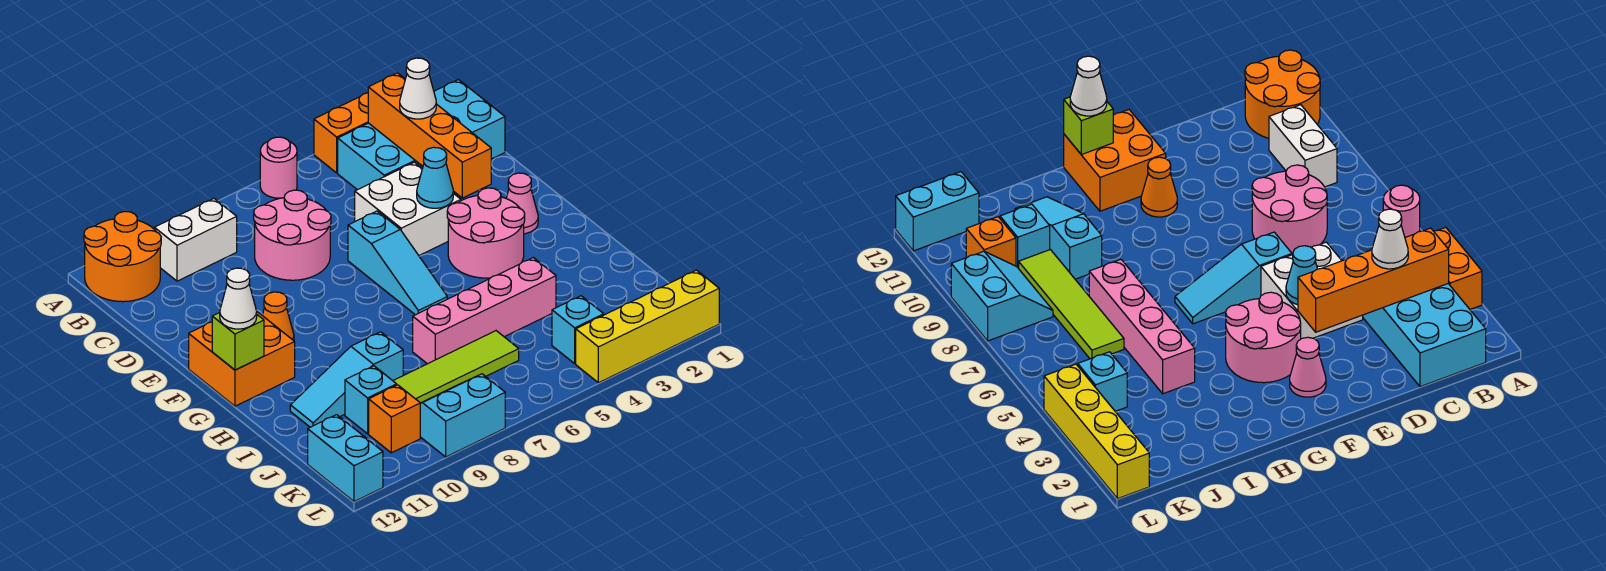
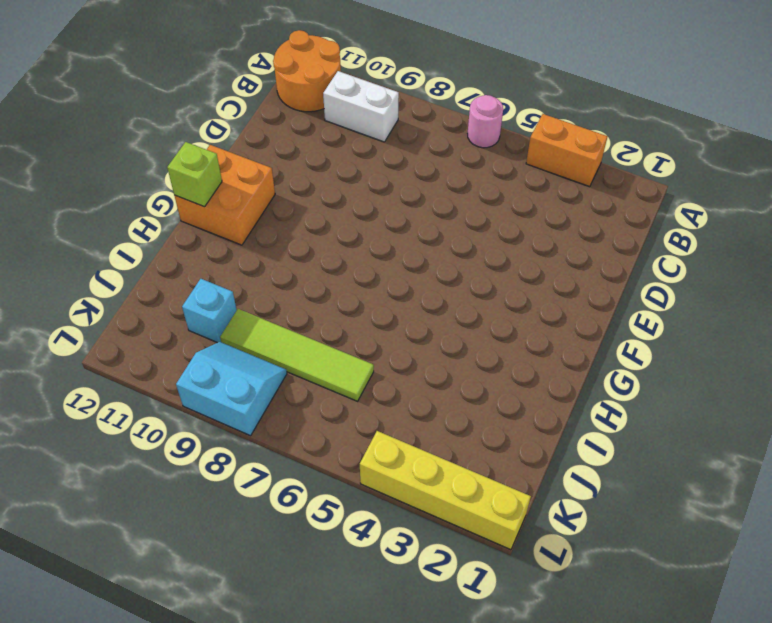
none -> cyan brick B1:C4 level 1
none -> pink round brick C7:D8 level 1
none -> white brick D4:E5 level 1

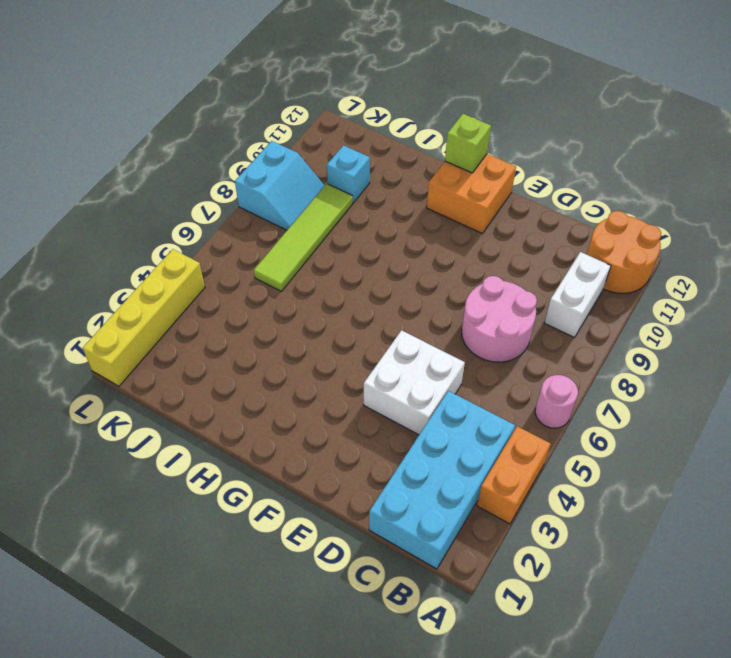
none -> cyan slope E6:G6 level 1 top E
none -> pink cone F2 level 1
none -> pink round brick F3:G4 level 1

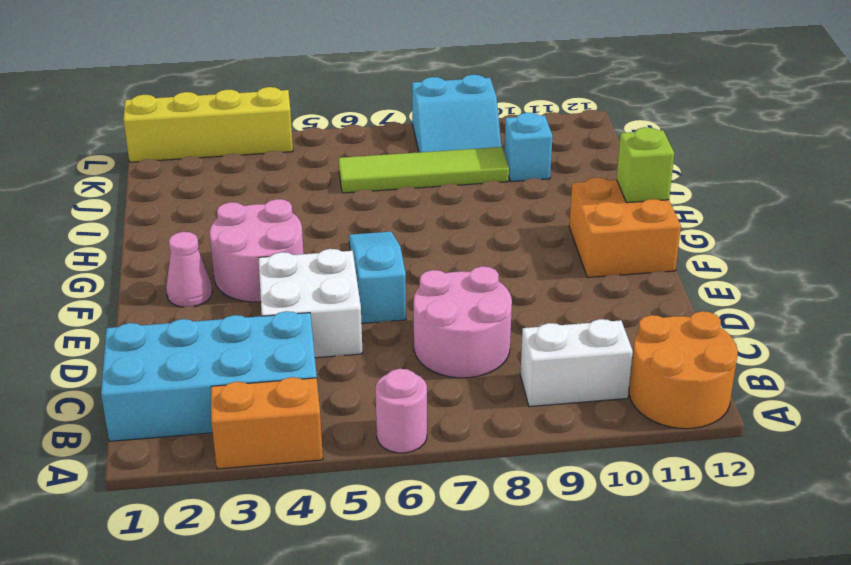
none -> orange cone F10 level 1
none -> pink brick I4:I7 level 1
none -> cyan slope I9:I11 level 1 top 9

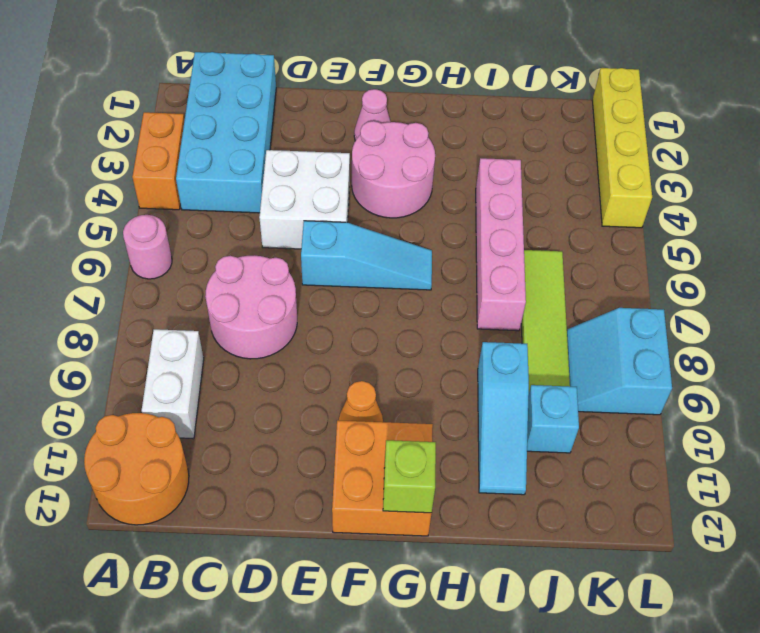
none -> cyan brick K4 level 1
none -> orange brick K10 level 1
none -> cyan brick K12:L12 level 1

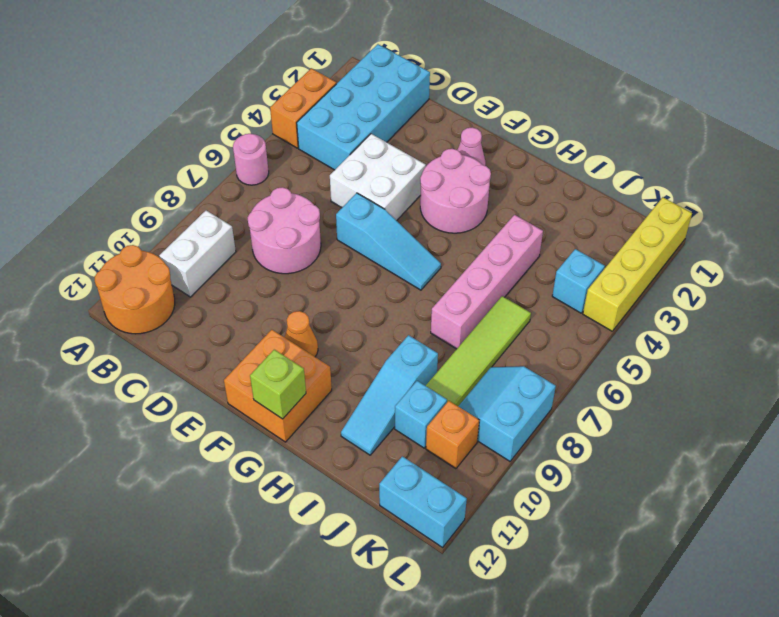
none -> orange brick B3:E3 level 2
none -> cyan cone E4 level 2
none -> white cone C3 level 3

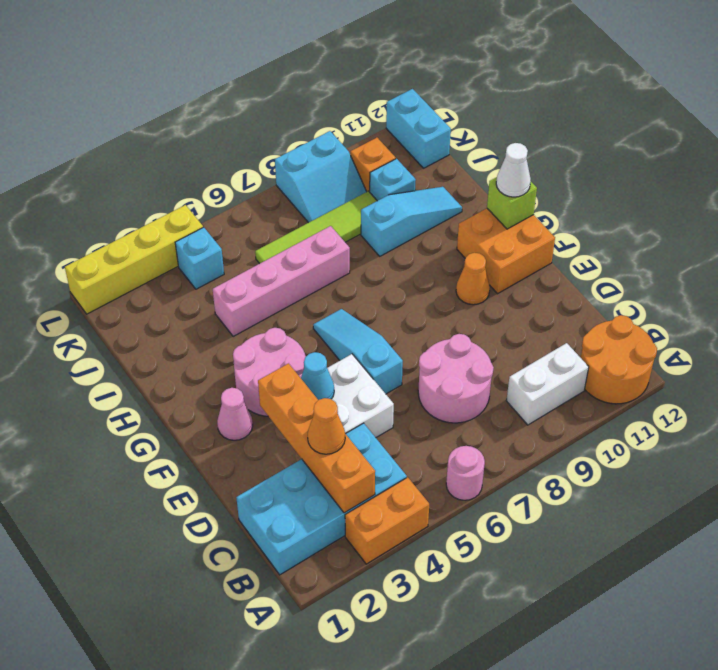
orange cone C3 level 3 -> white cone C3 level 3

